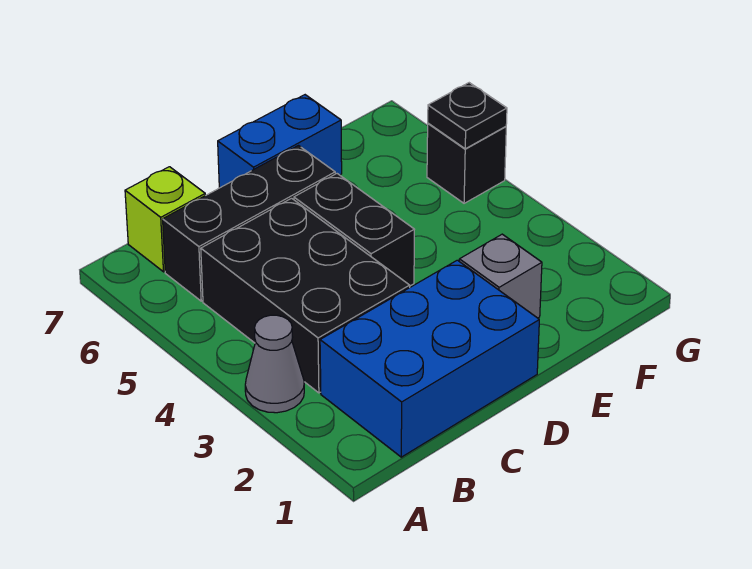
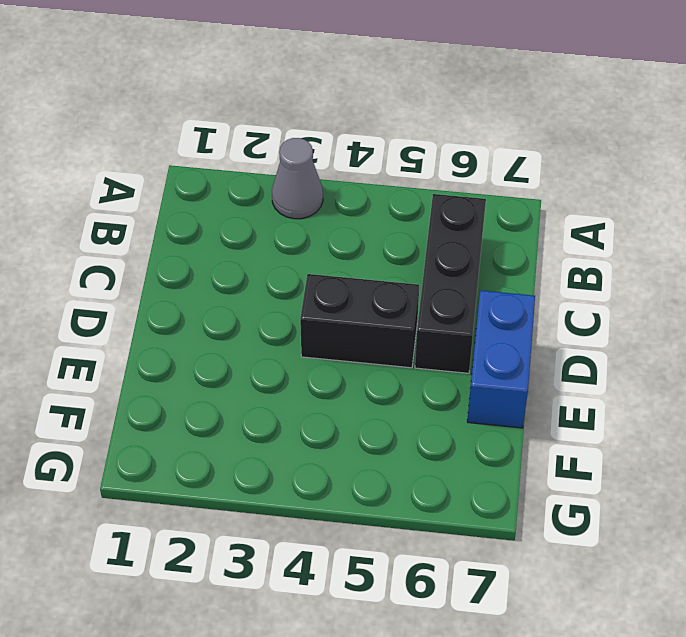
none -> blue brick B1:D2 level 1
none -> black brick B3:C5 level 1

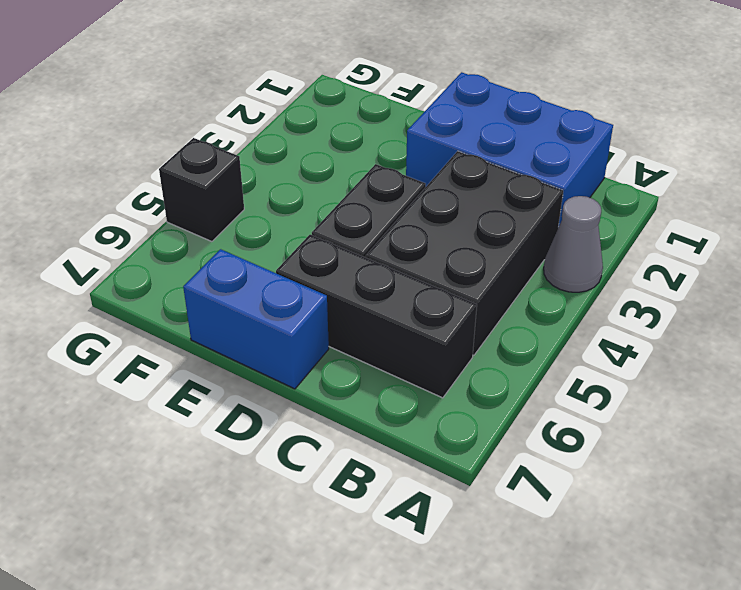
none -> lime brick B7 level 1
none -> grey brick E2 level 1

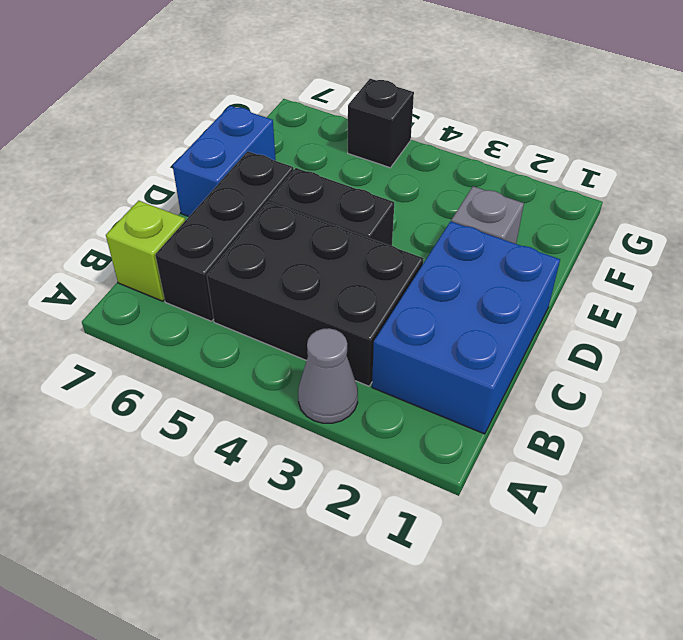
none -> black plate G5 level 2

